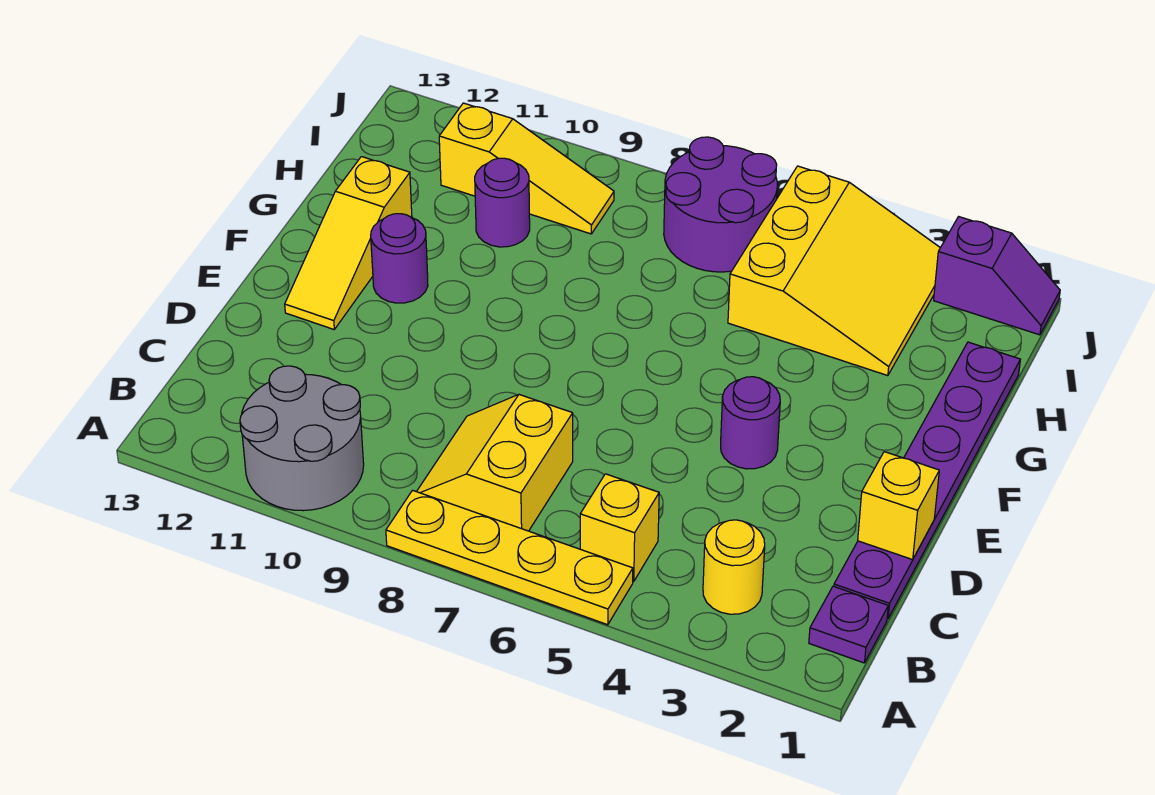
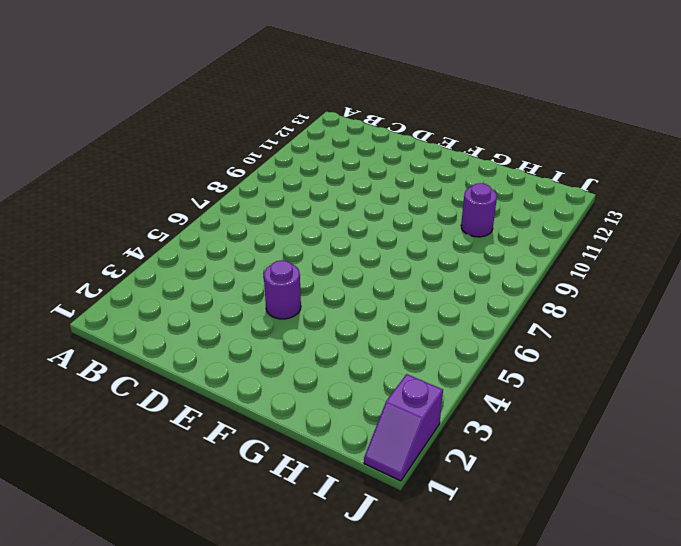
none -> yellow plate A5:A8 level 1
none -> grey round brick A10:B11 level 1
none -> purple plate B1 level 1

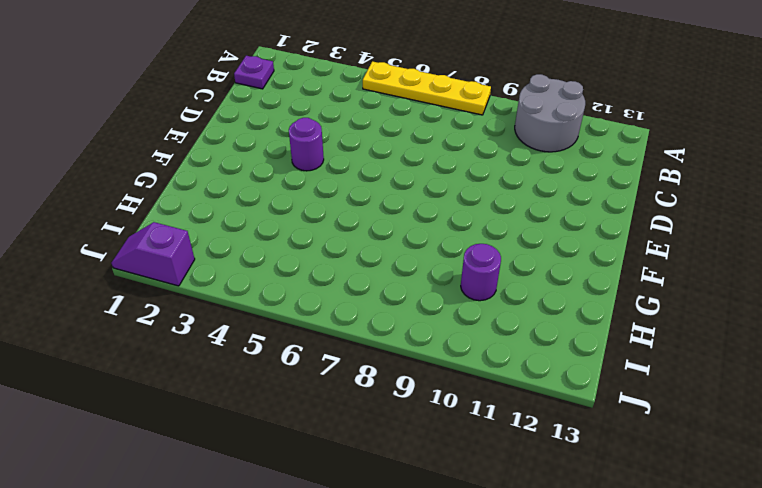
none -> yellow round brick B3 level 1
none -> yellow brick B5 level 1
none -> yellow slope B7:C8 level 1 top 7

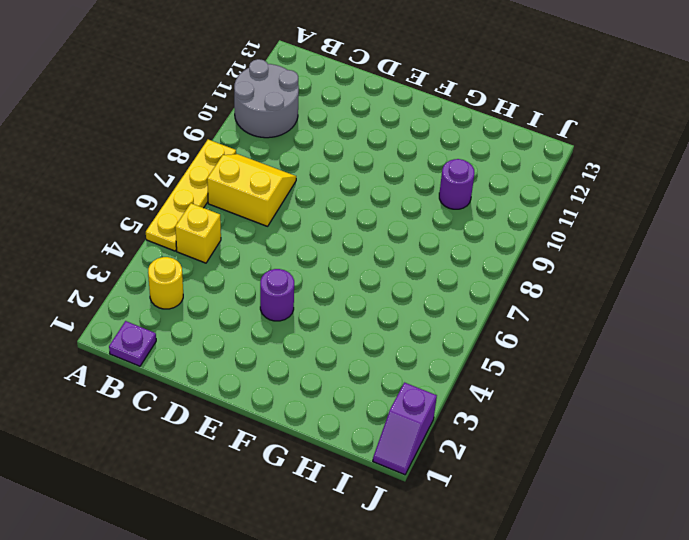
none -> purple plate C1:H1 level 1
none -> yellow slope E12:G12 level 1 top G
none -> purple round brick F11 level 1

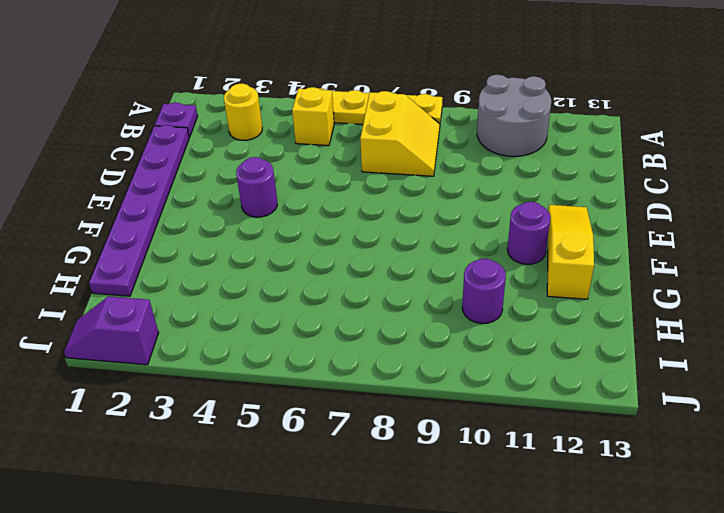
none -> yellow slope H3:J5 level 1 top 5
none -> purple round brick I6:J7 level 1
none -> yellow slope I9:I11 level 1 top 11

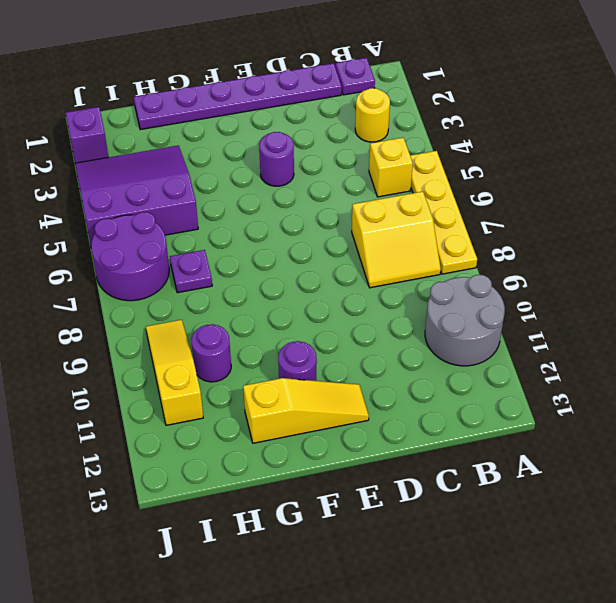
purple slope H3:J5 level 1 top 5 -> yellow slope H3:J5 level 1 top 5
purple plate H7 level 1 -> none
none -> yellow brick D1 level 2

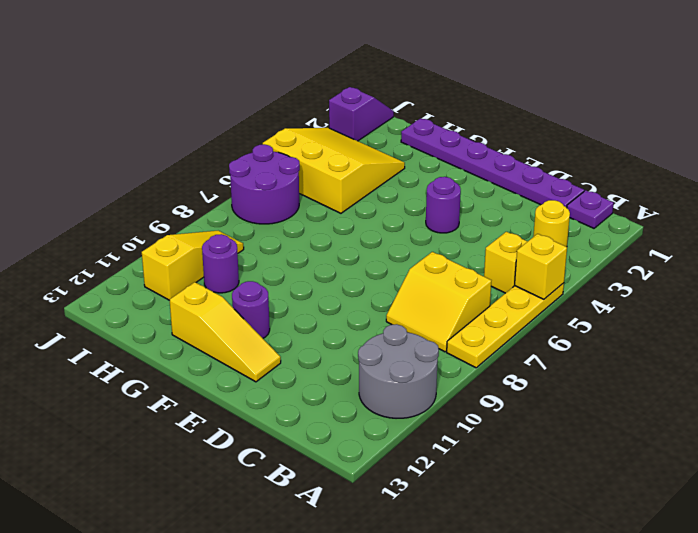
yellow brick A5 level 2 -> yellow brick D1 level 2

